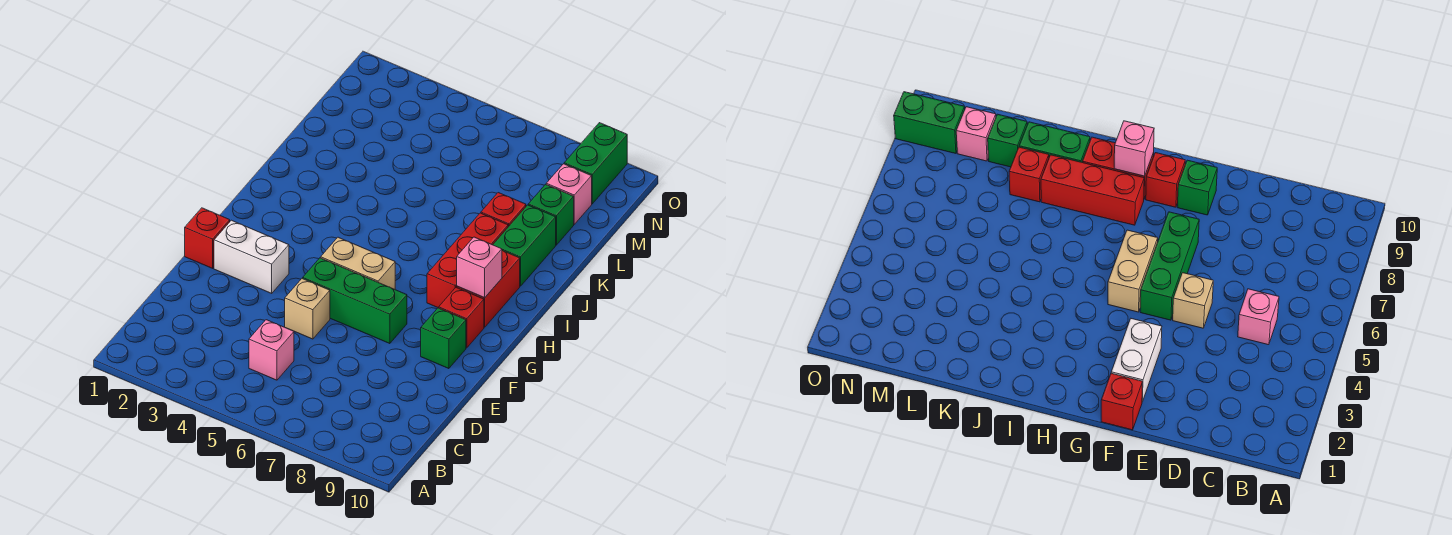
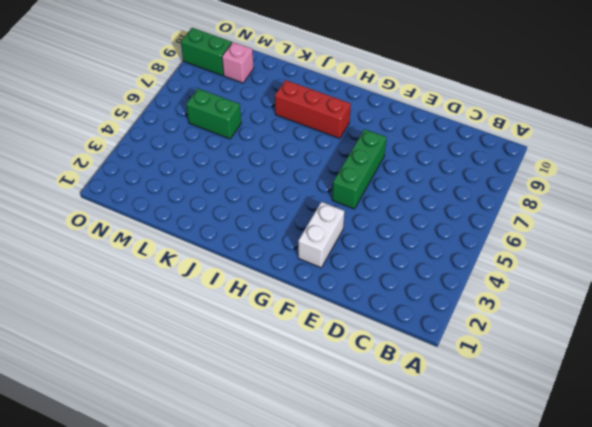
green brick L6:M6 level 1 -> green brick J9:K9 level 1
none -> pink brick C5 level 1
none -> tan brick E5 level 1
none -> red brick F1 level 1

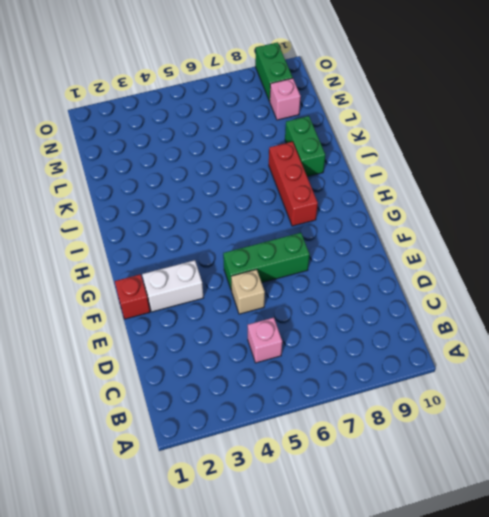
none -> green brick F9 level 1
none -> tan brick G5:G6 level 1
none -> red brick G9 level 1

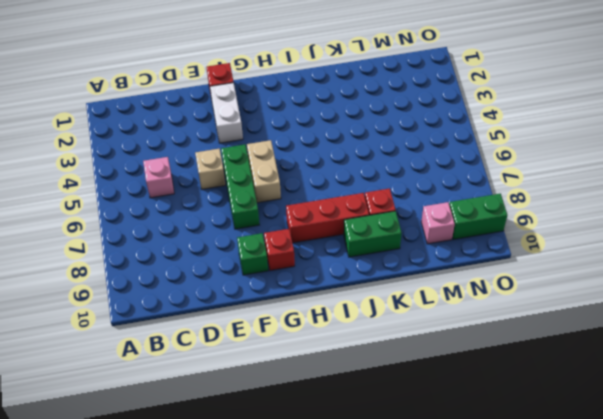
none -> red brick H9:I9 level 1
none -> green brick L9 level 1
none -> pink brick H9 level 2

